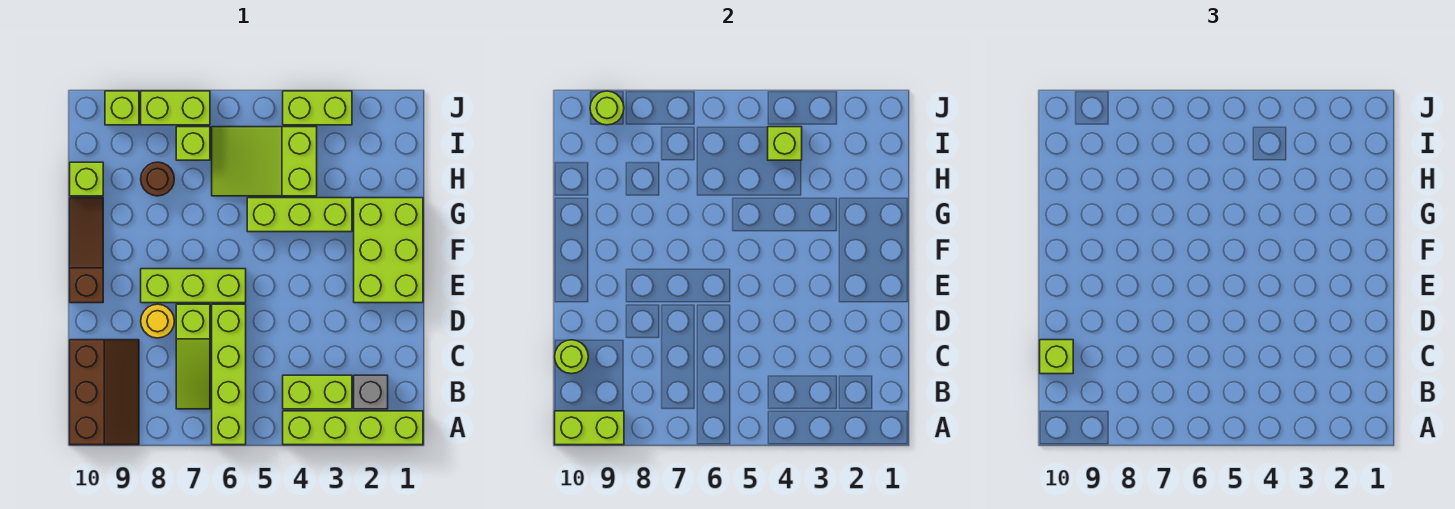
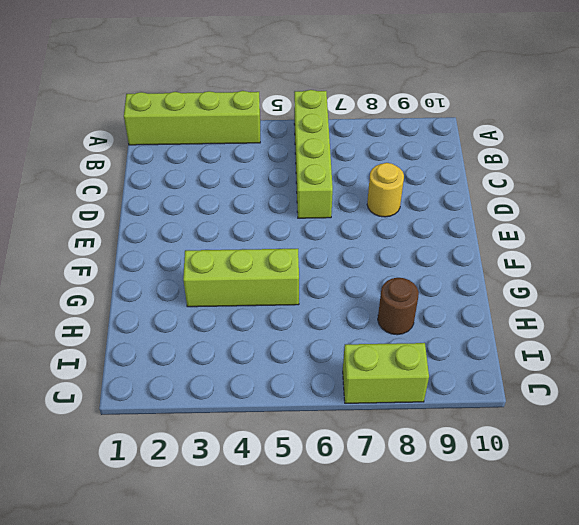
none -> brown slope A9:C10 level 1 top 10
none -> grey brick B2 level 1
none -> lime brick B3:B4 level 1

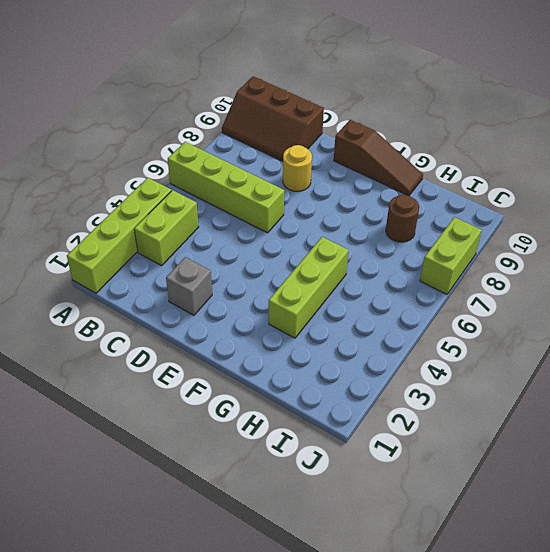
grey brick D2 level 1 -> grey brick B2 level 1
none -> lime slope B7:D7 level 1 top D
none -> lime brick E1:G2 level 1
none -> lime brick E6:E8 level 1

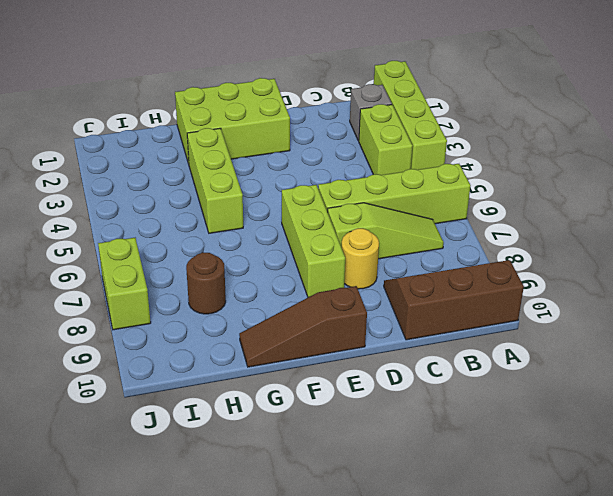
none -> lime slope H4:I6 level 1 top 4
none -> lime brick H10 level 1
none -> lime brick I7 level 1

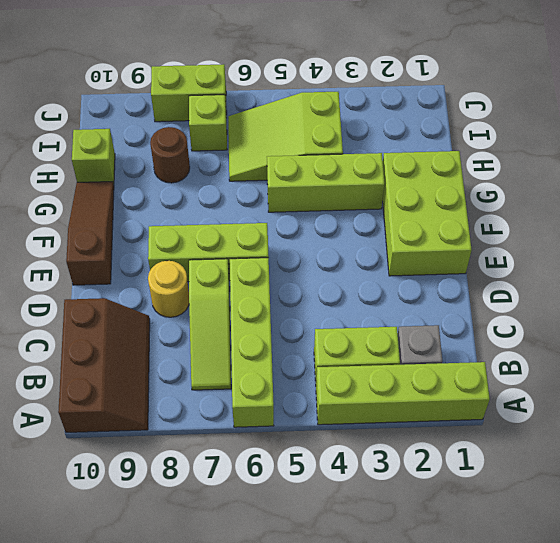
none -> lime brick J3:J4 level 1
none -> lime brick J9 level 1
none -> lime brick A9:A10 level 2

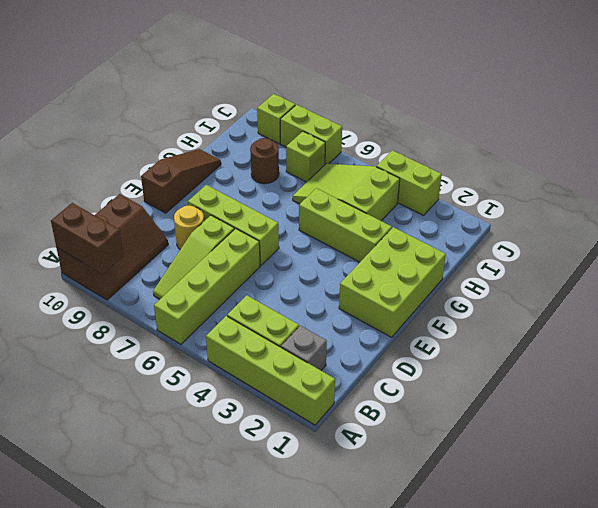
brown brick A9:A10 level 2 -> lime brick A9:A10 level 2
none -> lime brick H10 level 1
none -> lime round brick C10 level 2
none -> lime brick I4 level 2

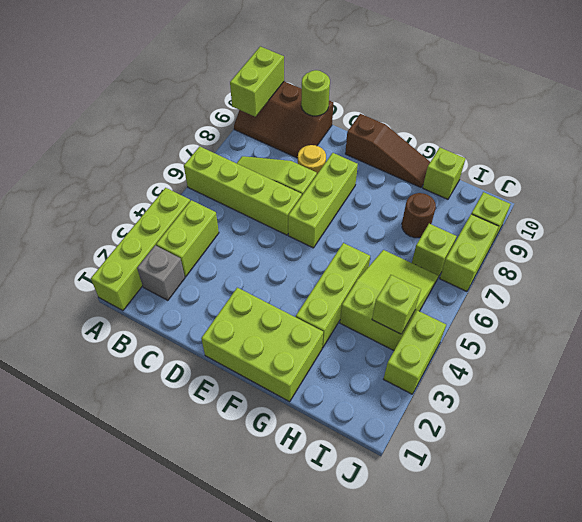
none -> lime round brick J9 level 2
none -> lime brick C10 level 3

